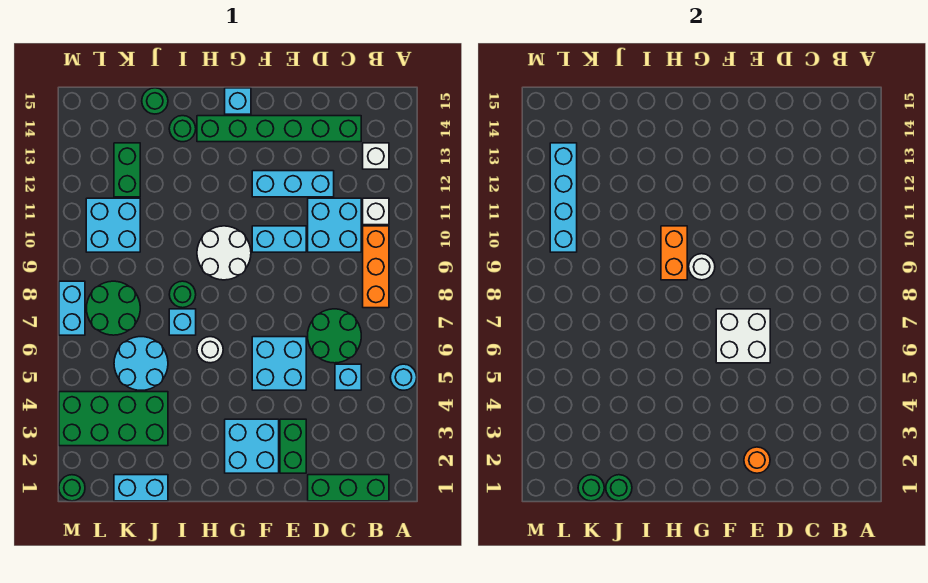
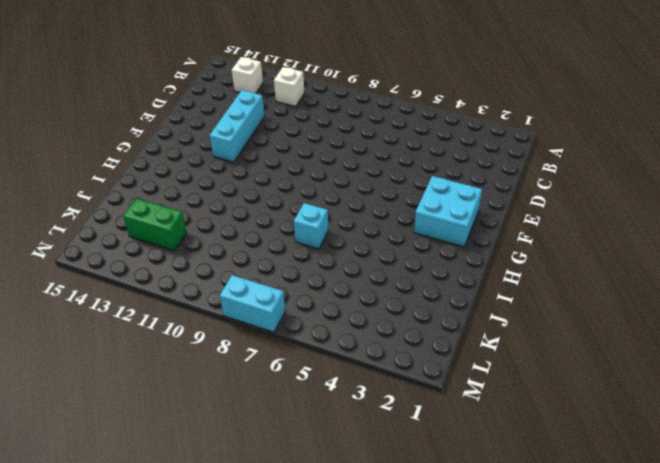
none -> cyan round brick A5 level 1
none -> green brick B1:D1 level 1
none -> orange brick B8:B10 level 1
none -> cyan brick C5 level 1

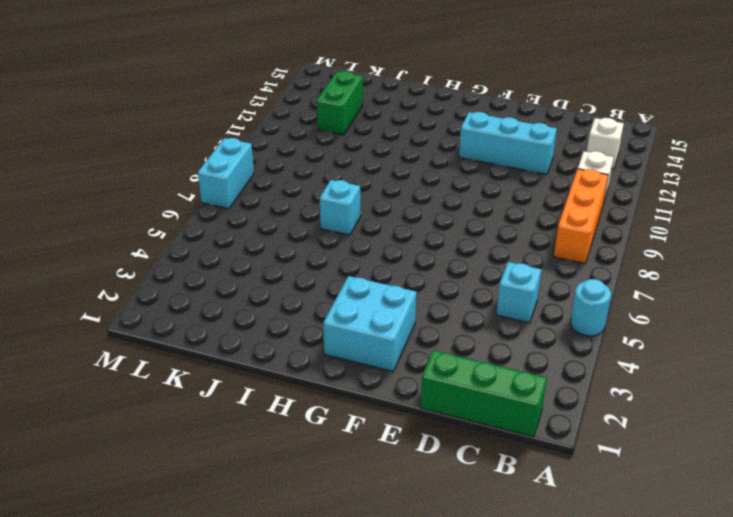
none -> green round brick C6:D7 level 1
none -> cyan brick C10:D11 level 1
none -> green brick C14:H14 level 1
none -> green brick E2:E3 level 1

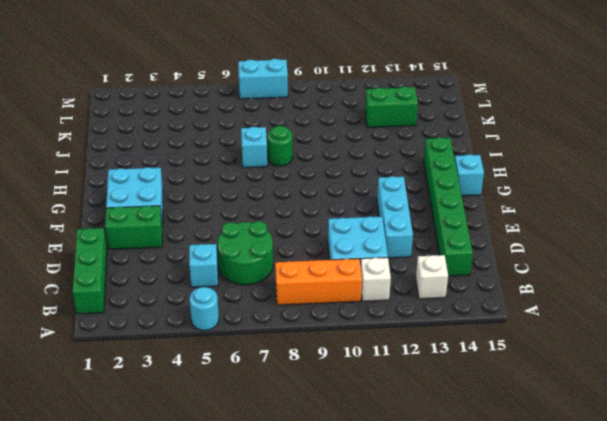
none -> cyan brick E5:F6 level 1
none -> cyan brick E10:F10 level 1
none -> white round brick G9:H10 level 1
none -> white round brick H6 level 1

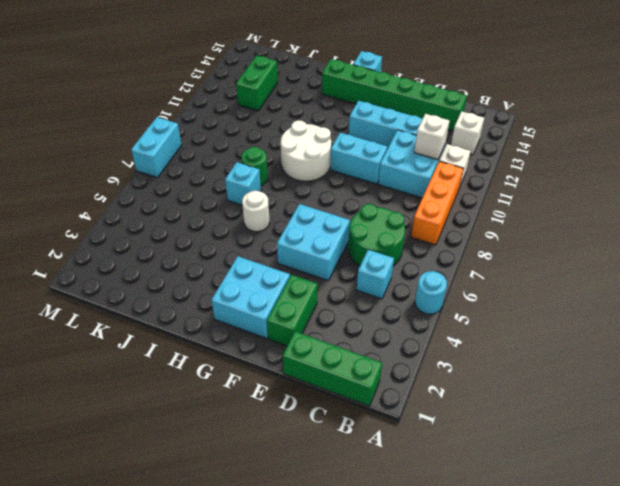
white brick C11 level 2 -> none
none -> green round brick I14 level 1
none -> cyan brick J1:K1 level 1
none -> green brick J3:M4 level 1
none -> cyan round brick J5:K6 level 1

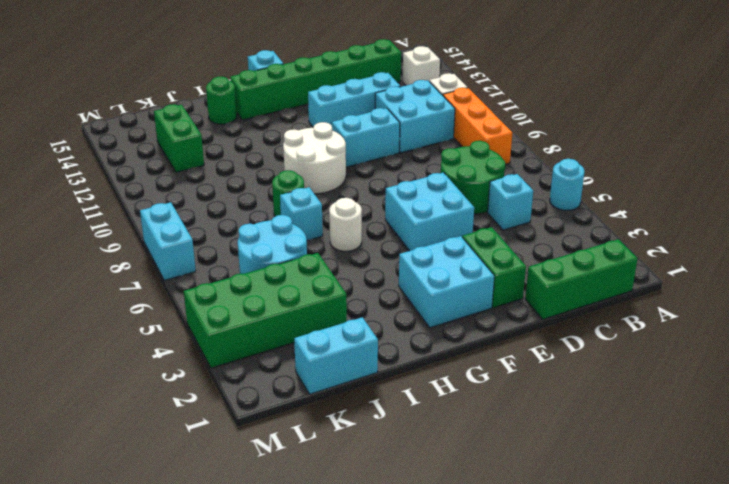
none -> green round brick J15 level 1
none -> green round brick K7:L8 level 1
none -> cyan brick K10:L11 level 1
none -> green round brick M1 level 1

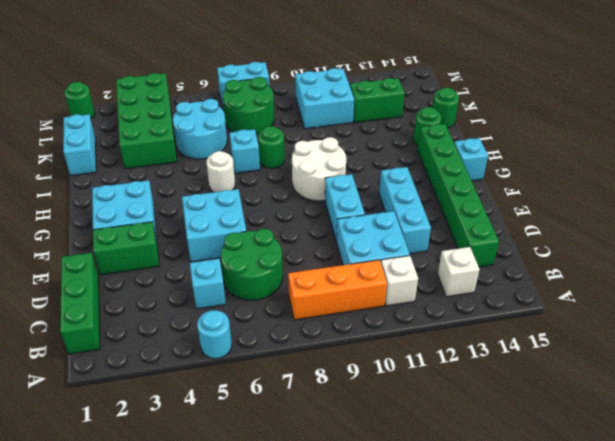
none -> orange round brick E2 level 2
none -> white brick E6:F7 level 2
none -> white round brick G9 level 2
none -> orange brick H9:H10 level 2

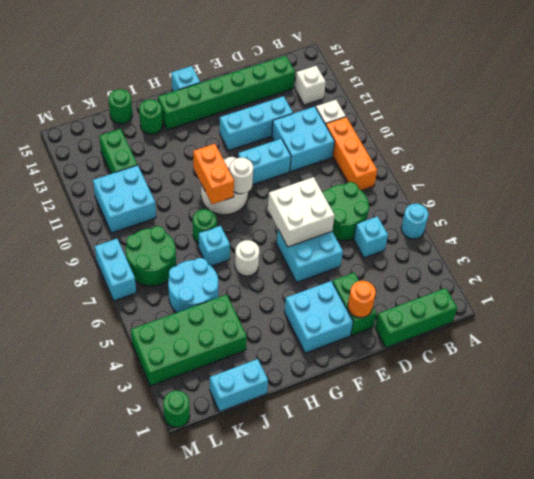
none -> green round brick J1 level 2
none -> green round brick K1 level 2
none -> cyan brick L10:L13 level 2

